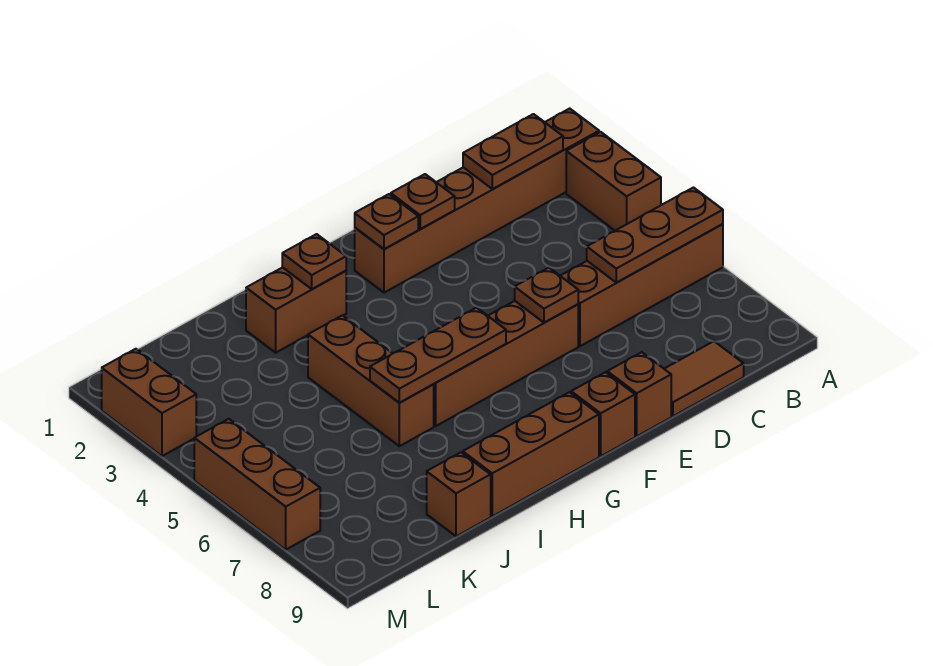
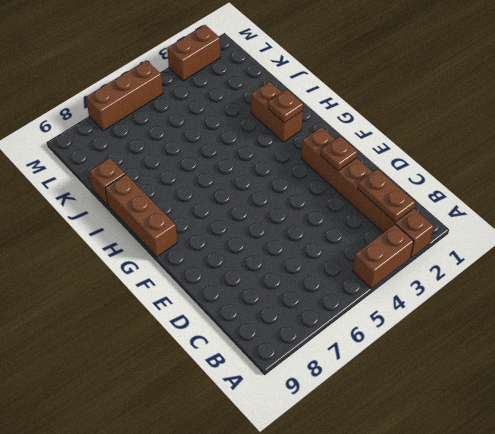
none -> brown brick A6:D6 level 1
none -> brown tile C9:D9 level 1
none -> brown brick E6:H6 level 1

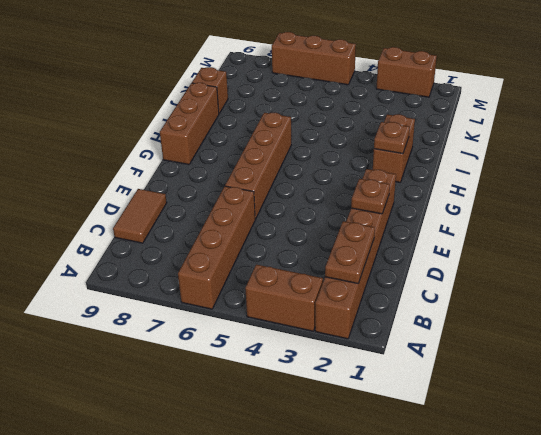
none -> brown brick E9 level 1
none -> brown brick F9 level 1
none -> brown brick I4:I6 level 1

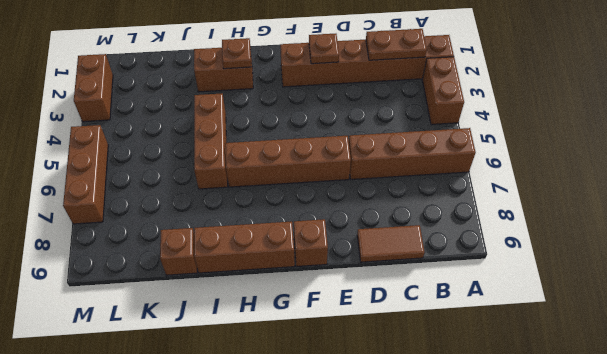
none -> brown brick E9 level 1
none -> brown plate A6:C6 level 2
none -> brown plate E6 level 2

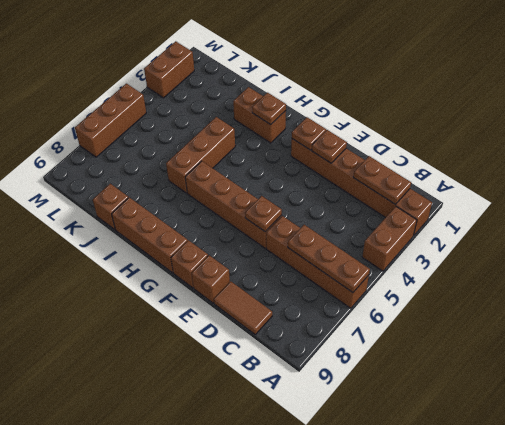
none -> brown plate G6:I6 level 2

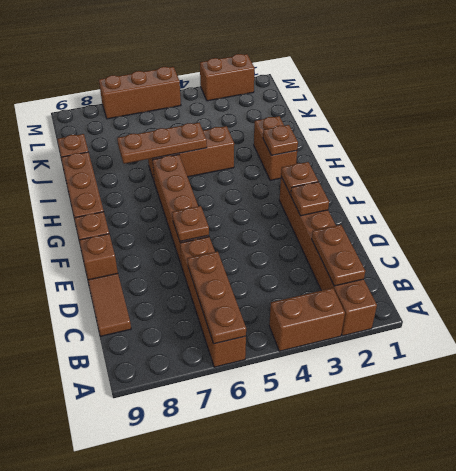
brown plate I5:I7 level 2 -> brown plate G6:I6 level 2

